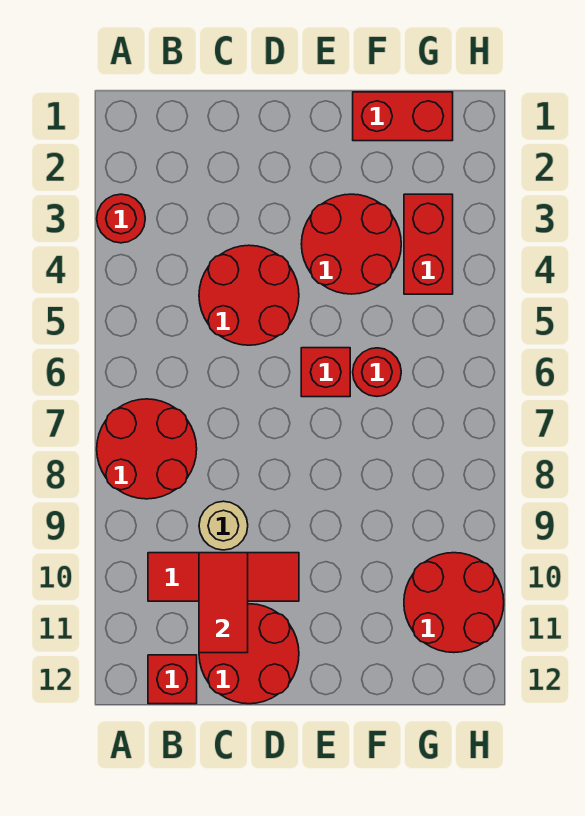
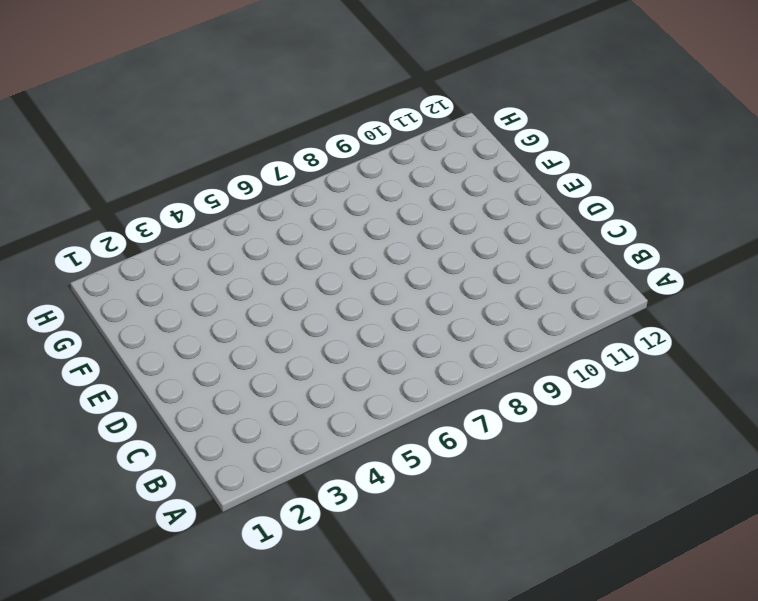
none -> red round brick A3 level 1
none -> red round brick A7:B8 level 1
none -> red tile B10:D10 level 1

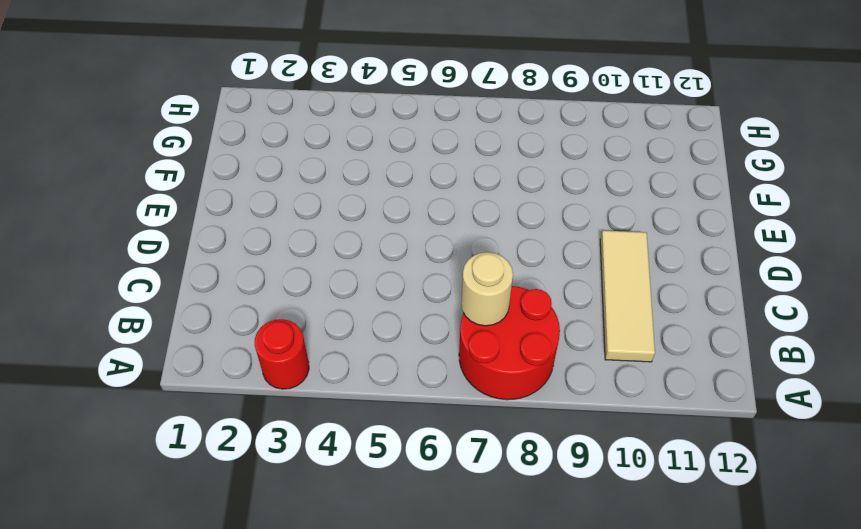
tan round brick B7 level 2 -> tan round brick C9 level 1
tan tile B10:D10 level 1 -> red tile B10:D10 level 1
none -> red brick B12 level 1
none -> red round brick C4:D5 level 1
none -> red round brick C11:D12 level 1

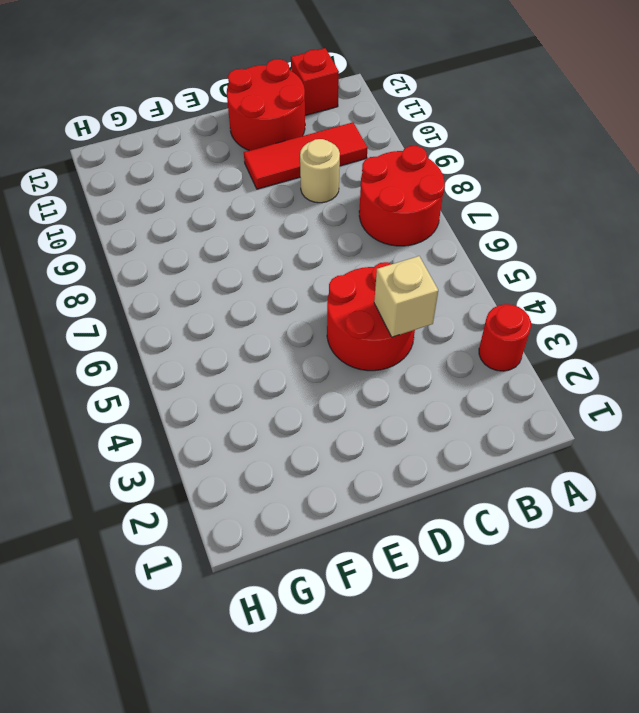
tan brick C4 level 2 -> none
none -> red round brick E3:F4 level 1
none -> red brick E6 level 1
none -> red brick F1:G1 level 1

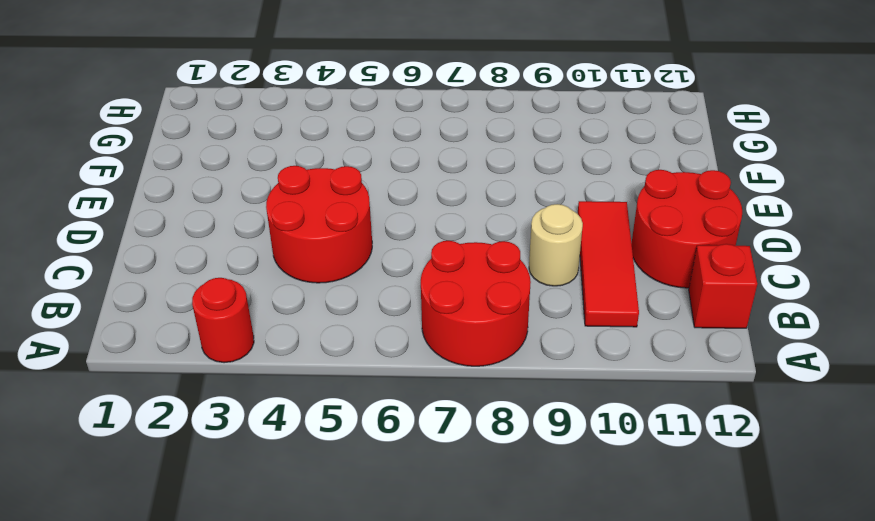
none -> red round brick E3:F4 level 1
none -> red brick E6 level 1
none -> red brick F1:G1 level 1

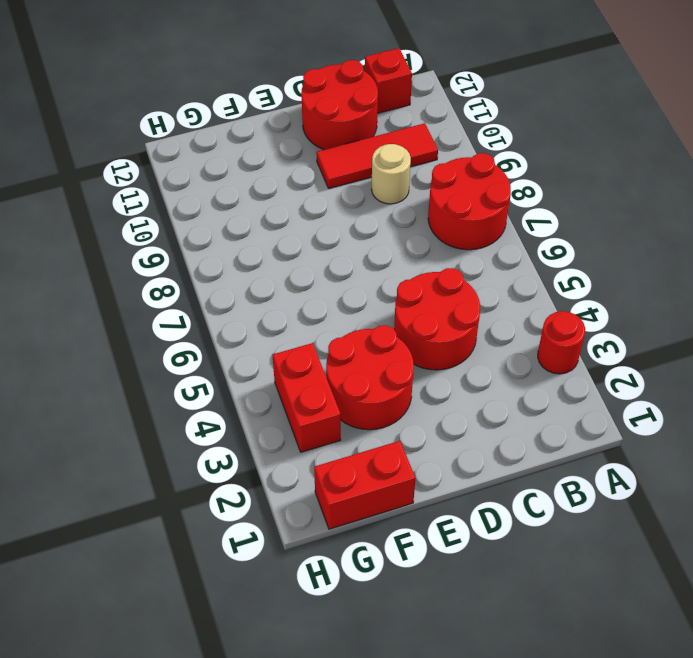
none -> red brick E6 level 1
none -> red round brick F6 level 1
none -> red round brick G10:H11 level 1

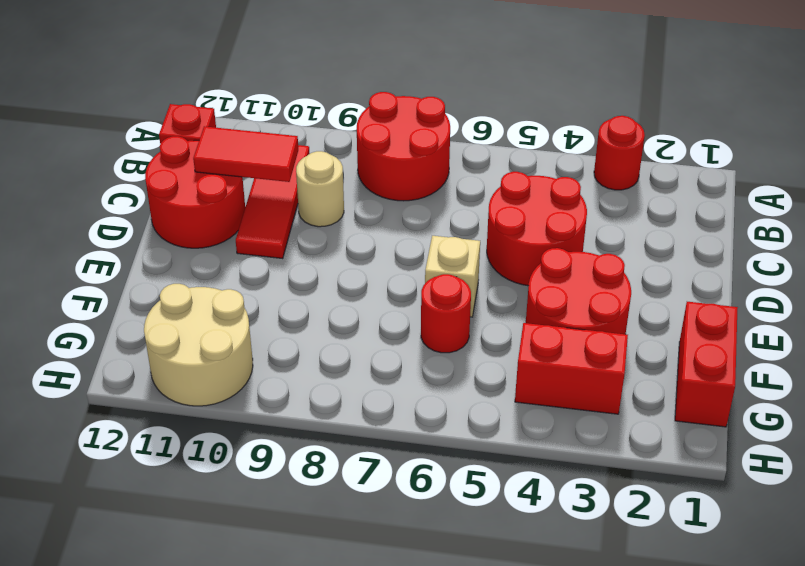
tan brick E6 level 1 -> red brick E6 level 1
tan round brick G10:H11 level 1 -> red round brick G10:H11 level 1

